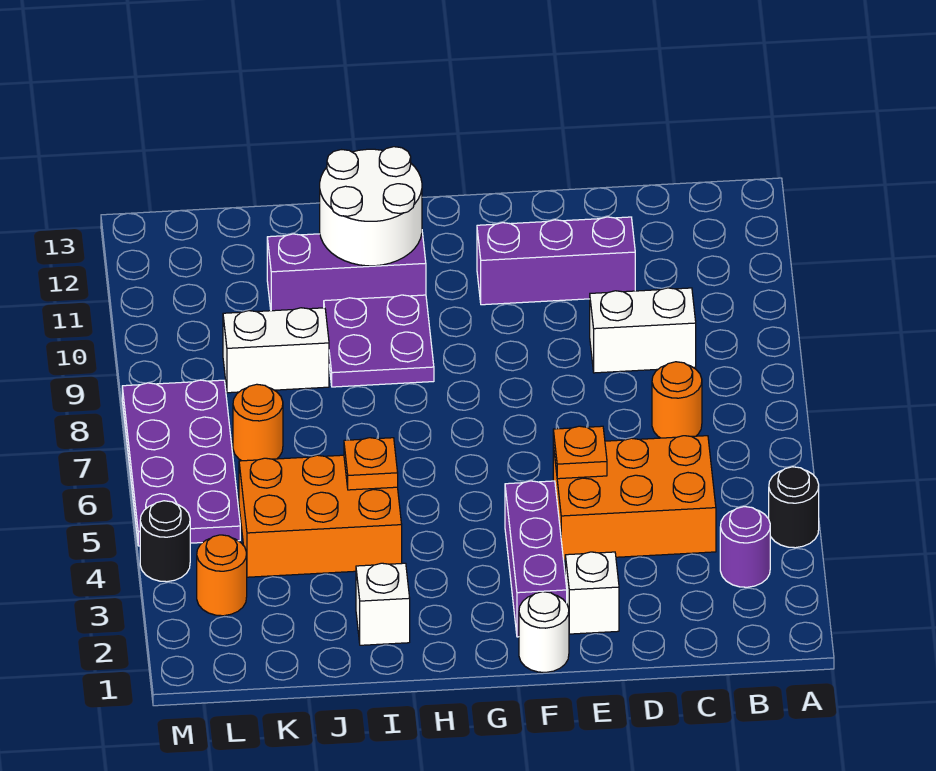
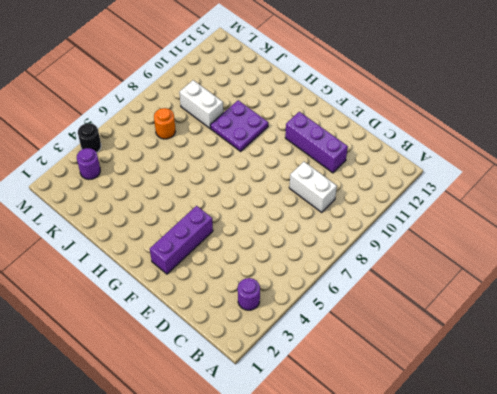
purple round brick L3 level 1 -> orange round brick L3 level 1
none -> black round brick A4 level 1
none -> orange brick C4:E5 level 1
none -> orange round brick C7 level 1

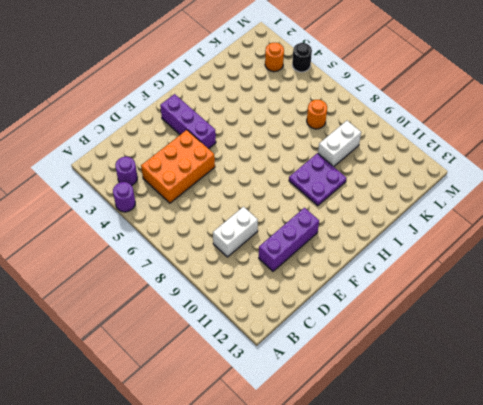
purple round brick A4 level 1 -> black round brick A4 level 1
none -> orange round brick C7 level 1
none -> white brick E2 level 1
none -> white round brick F1 level 1

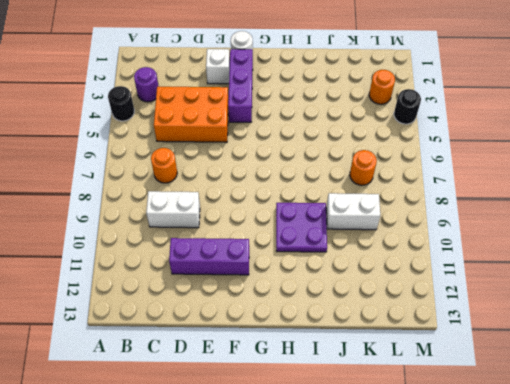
none -> purple brick H11:J11 level 1
none -> white brick I2 level 1
none -> orange brick I4:K5 level 1

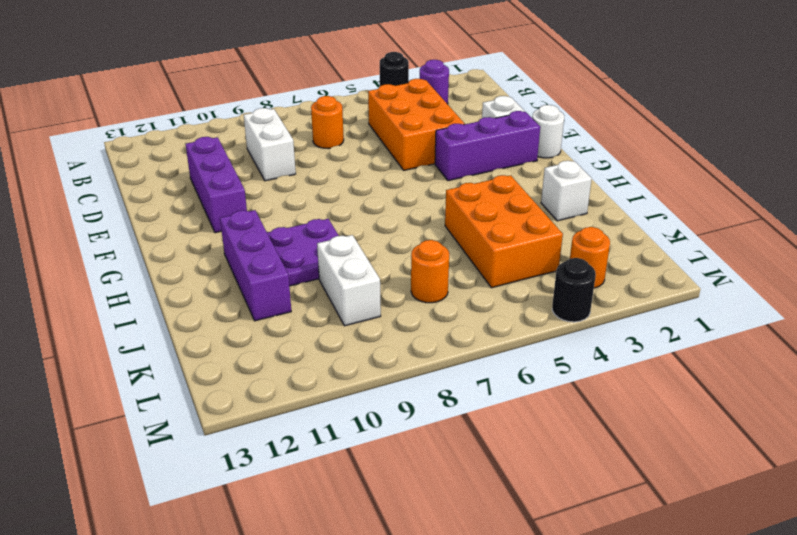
none -> purple plate L5:M8 level 1
none -> orange plate E5 level 2
none -> white round brick H11:I12 level 2

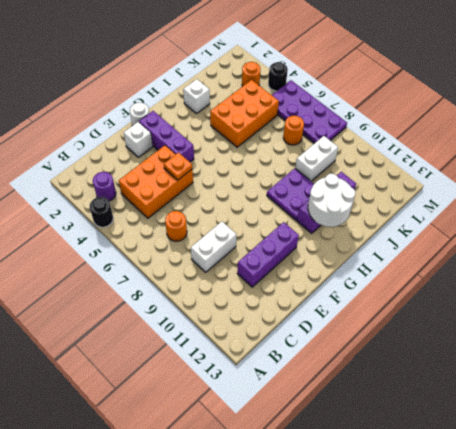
none -> orange plate I5 level 2

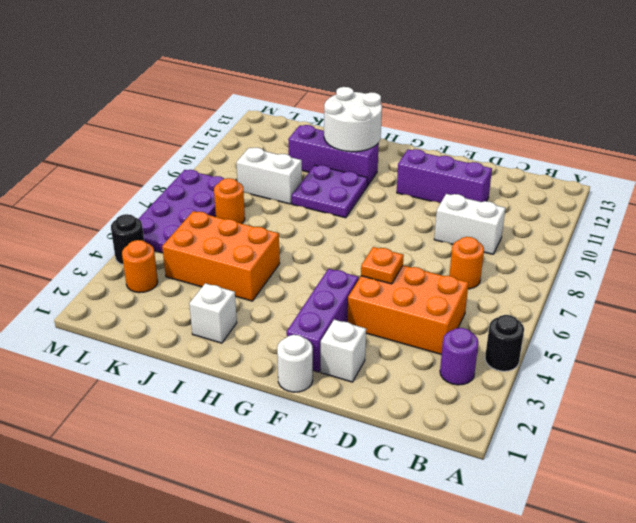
none -> orange plate I5 level 2

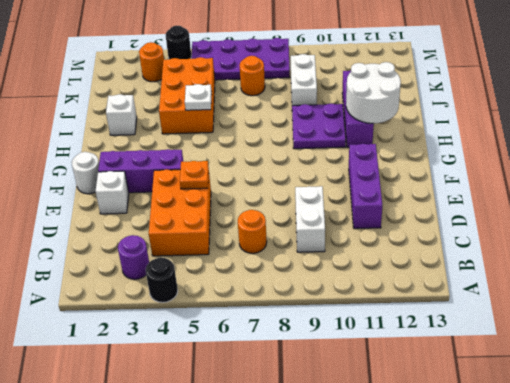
white plate I5 level 2 -> orange plate I5 level 2

